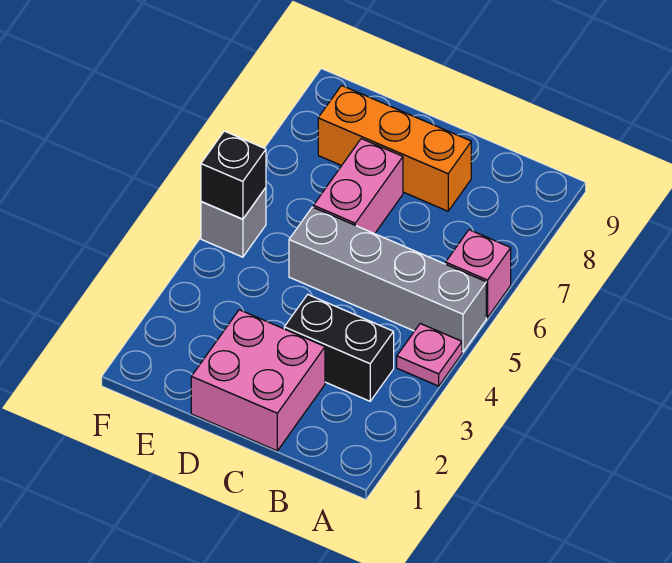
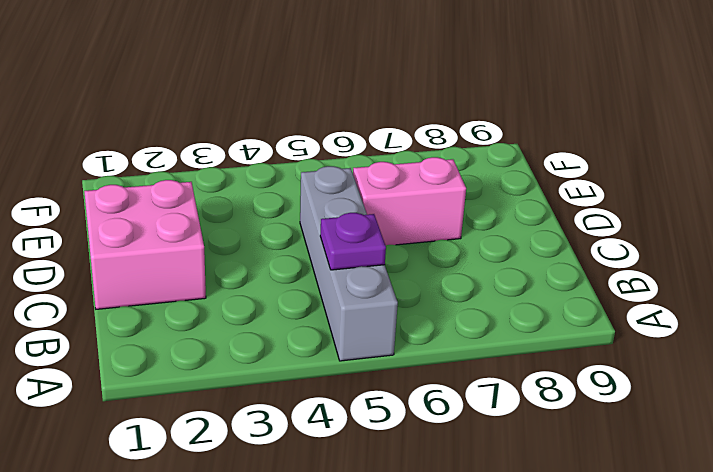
purple plate B5 level 2 -> none
none -> pink plate A4 level 1
none -> pink brick A6 level 1

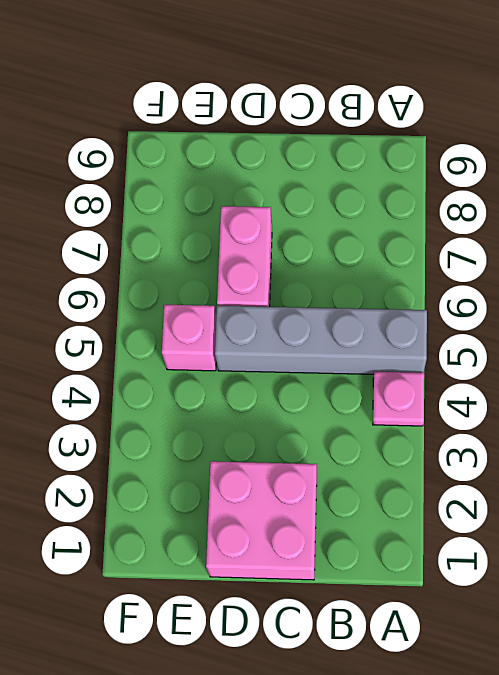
pink brick E5 level 1 -> pink brick A6 level 1
none -> black brick B3:C3 level 1
none -> orange brick C8:E8 level 1

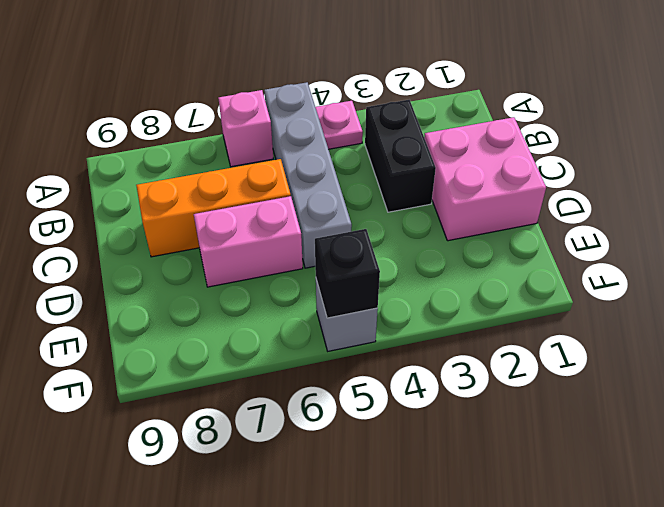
orange brick C6:C8 level 1 -> orange brick C8:E8 level 1

